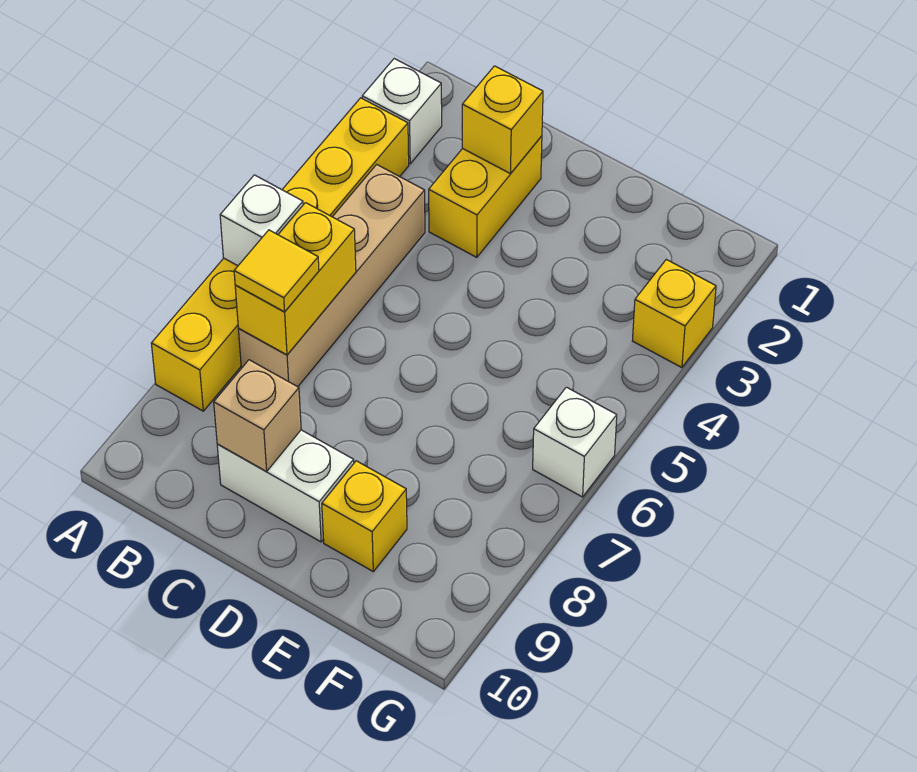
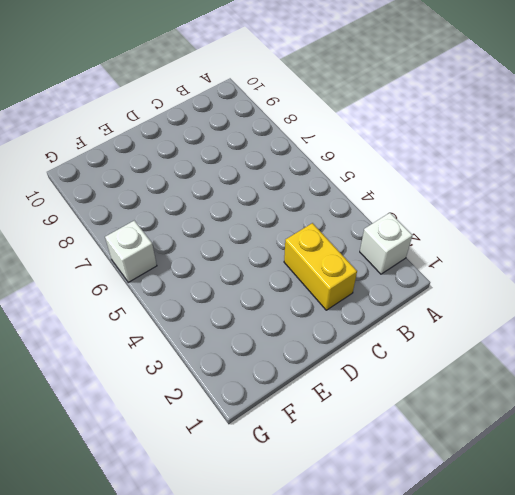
none -> yellow brick A3:A8 level 1
none -> tan brick B4:B7 level 1
none -> white brick C9:D9 level 1

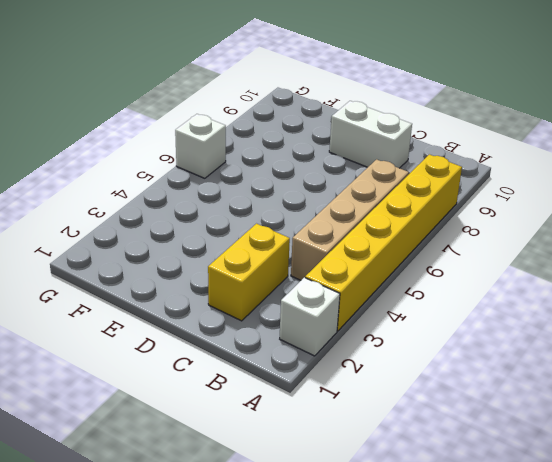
none -> yellow brick E9 level 1
none -> yellow brick G3 level 1
none -> white brick A6 level 2

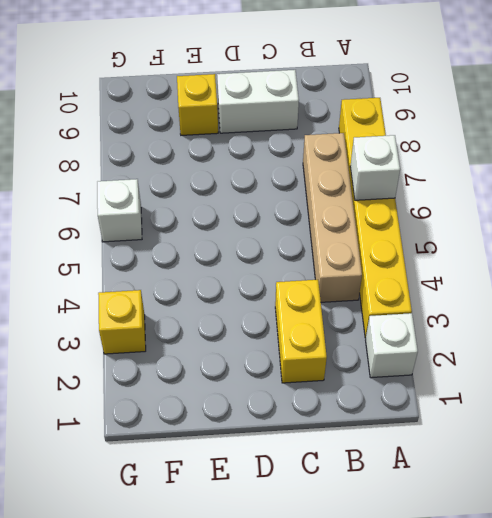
none -> yellow brick B6:B7 level 2
none -> yellow brick C2 level 2
none -> tan brick C9 level 2

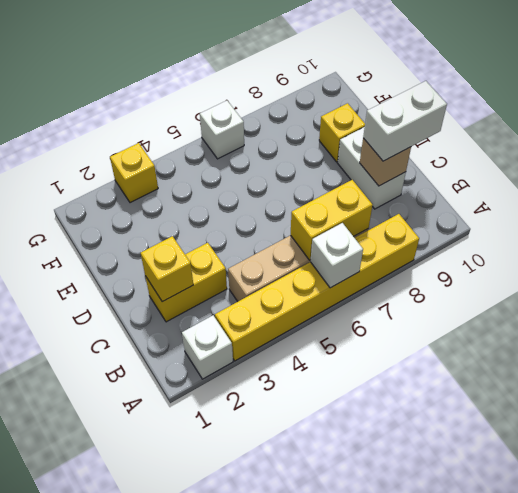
white brick C9:C10 level 3 -> none
none -> yellow tile B7 level 3

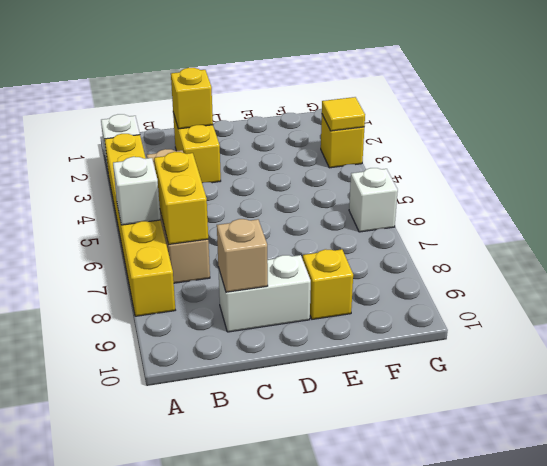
yellow tile G3 level 2 -> yellow tile B7 level 3

